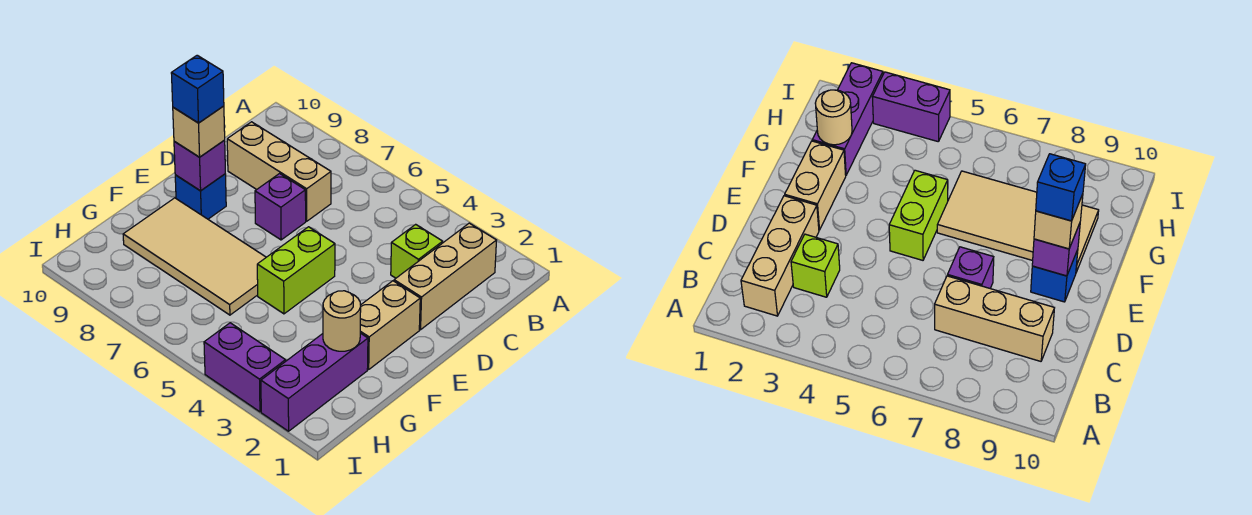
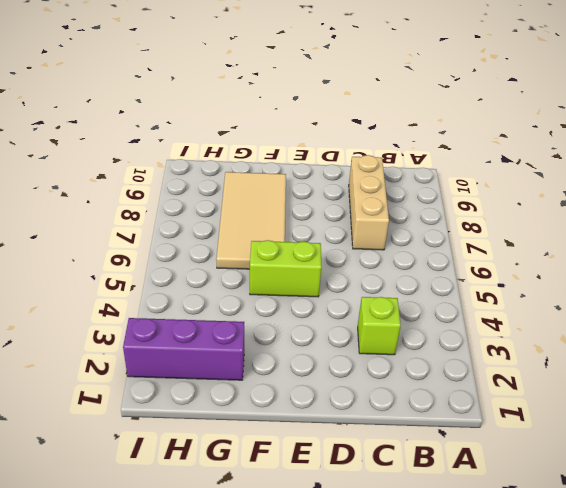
none -> tan brick B2:D2 level 1
none -> purple brick D7 level 1
none -> tan brick E2:F2 level 1

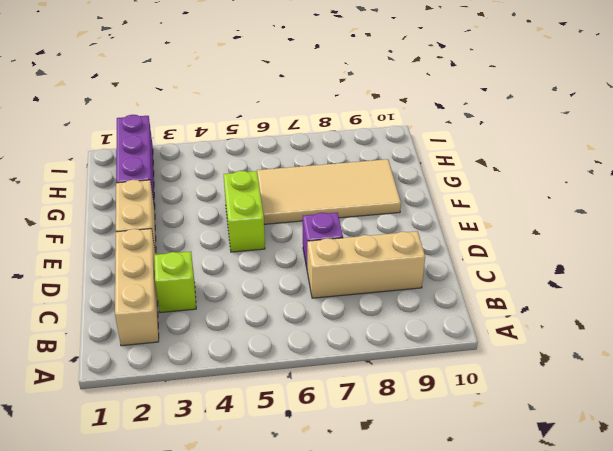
none -> blue brick E9 level 1
none -> purple brick I3:I4 level 1
none -> purple brick E9 level 2

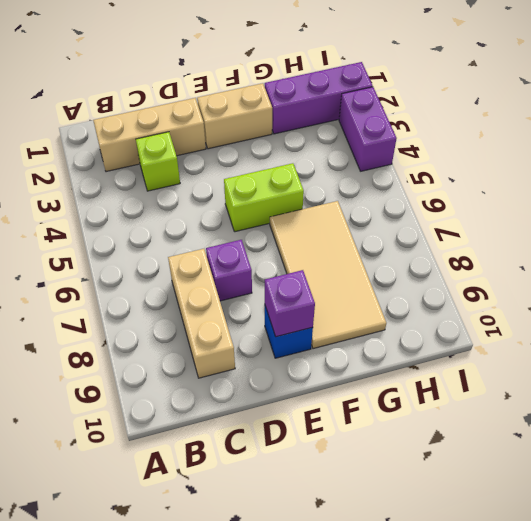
none -> tan round brick G2 level 2
none -> tan brick E9 level 3
none -> blue brick E9 level 4

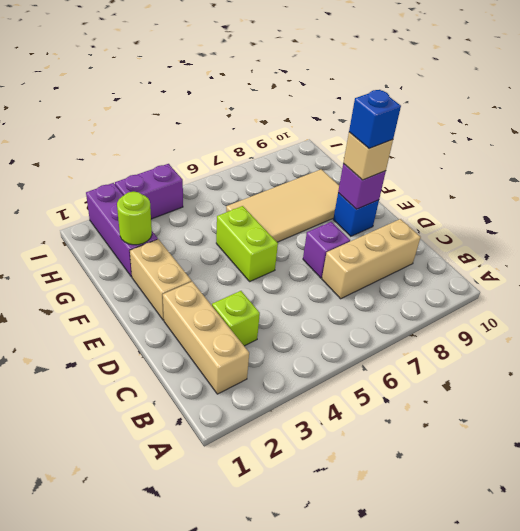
lime round brick G2 level 2 -> tan round brick G2 level 2

